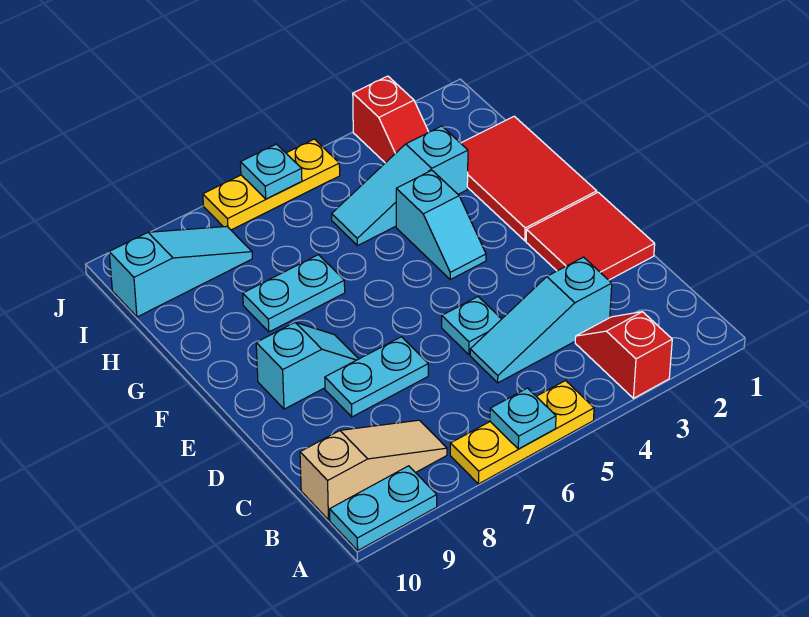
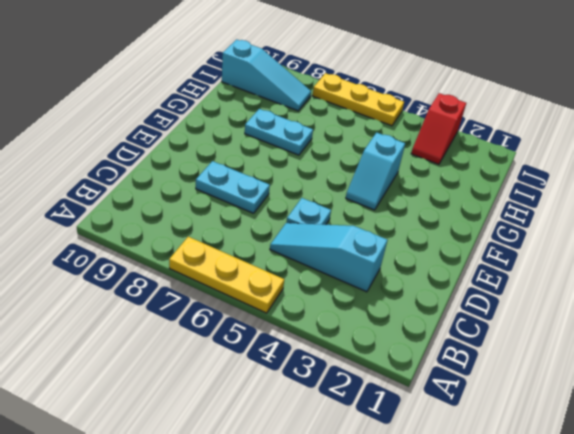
none -> red slope A3:B3 level 1 top A
none -> cyan plate A9:A10 level 1
none -> tan slope B8:B10 level 1 top 10

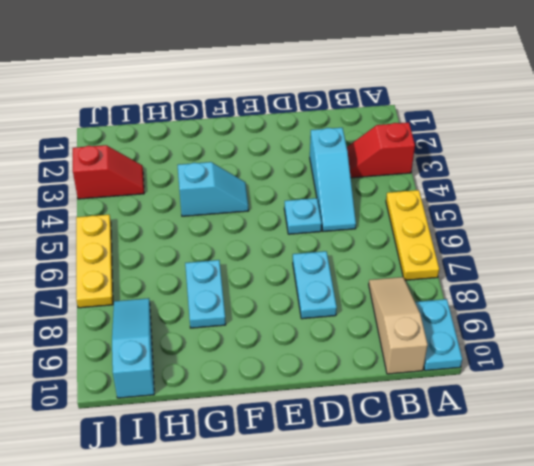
none -> red tile D1:E2 level 1
none -> cyan slope E8:E9 level 1 top 9
none -> red tile F1:H2 level 1

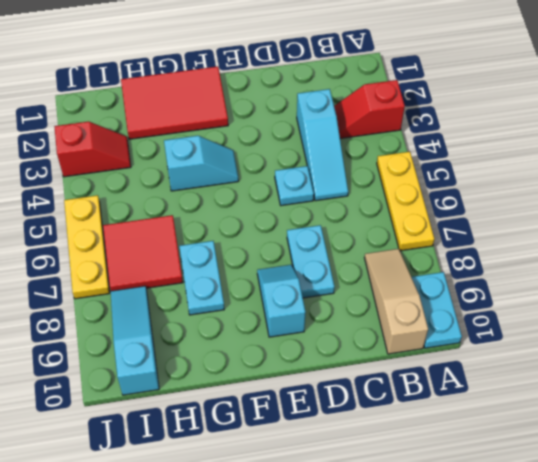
red tile H6:I7 level 1 -> red tile D1:E2 level 1
none -> cyan slope H3:H5 level 1 top 3
none -> cyan plate A6 level 2
none -> cyan plate J6 level 2

